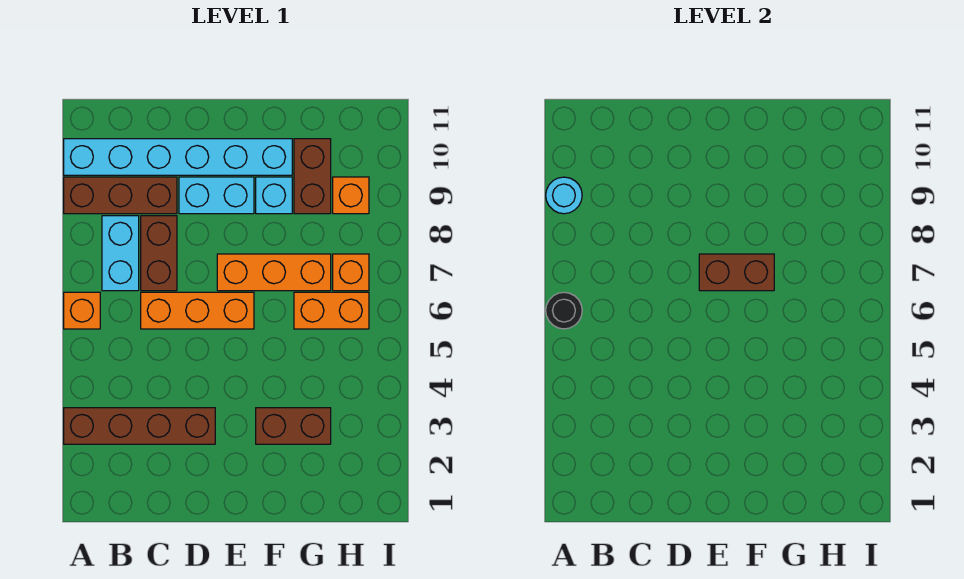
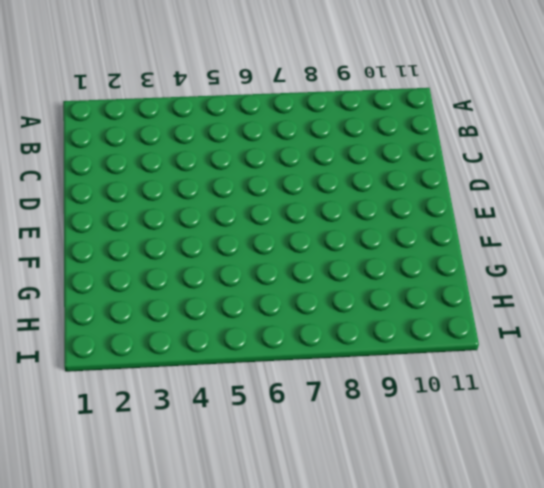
none -> brown brick A3:D3 level 1
none -> orange brick A6 level 1
none -> brown brick A9:C9 level 1

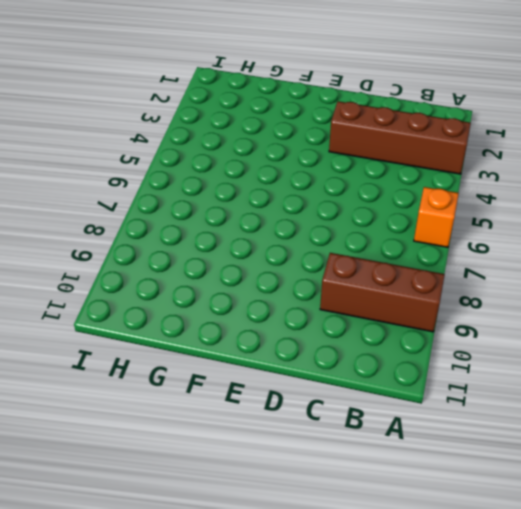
none -> cyan brick A10:F10 level 1
none -> cyan brick B7:B8 level 1
none -> orange brick C6:E6 level 1

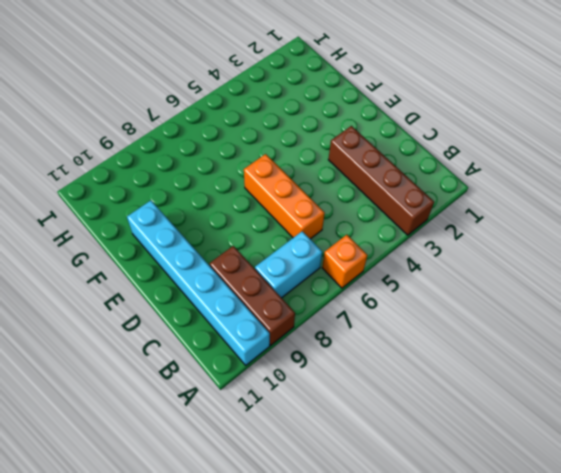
none -> brown brick C7:C8 level 1
none -> cyan brick D9:E9 level 1
none -> orange brick E7:G7 level 1

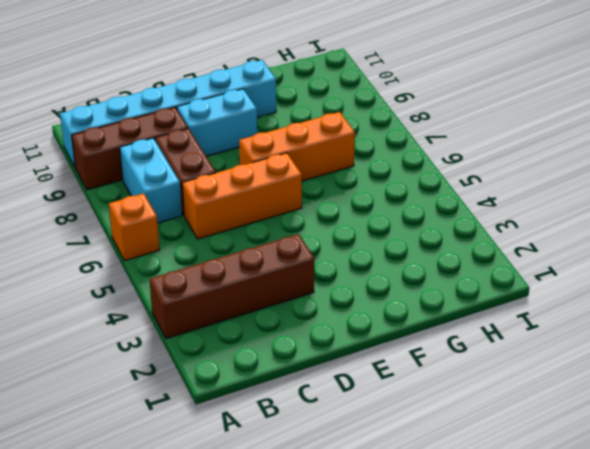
none -> brown brick F3:G3 level 1
none -> cyan brick F9 level 1
none -> orange brick G6:H6 level 1

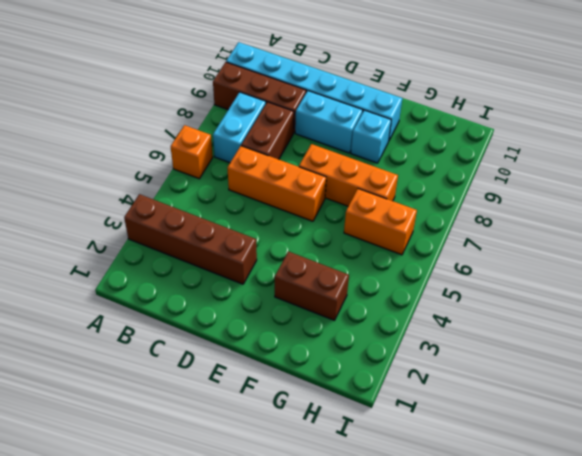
none -> brown brick G9:G10 level 1
none -> orange brick H7 level 1
none -> orange brick H9 level 1

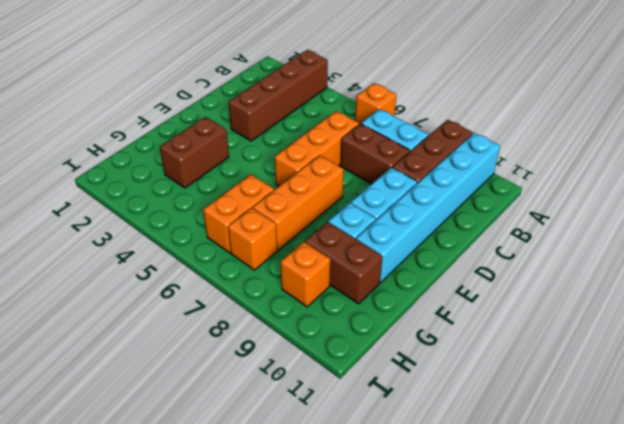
none -> black round brick A6 level 2
none -> cyan round brick A9 level 2
none -> brown brick E7:F7 level 2

